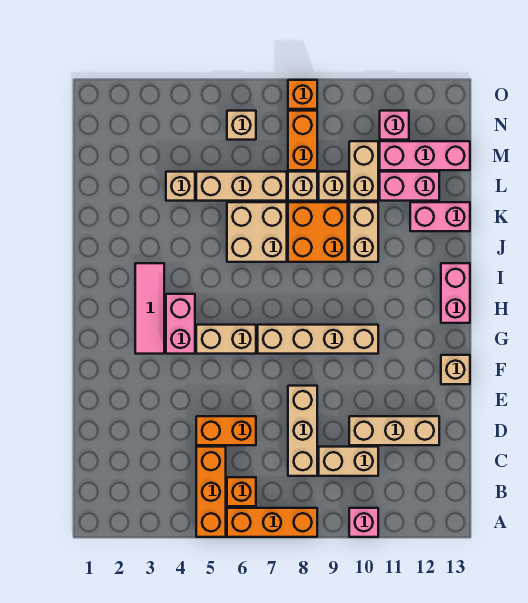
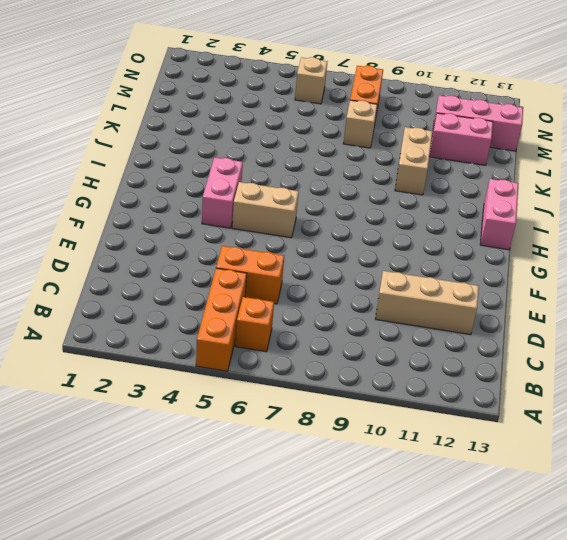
none -> orange brick A6:A8 level 1
none -> pink brick A10 level 1
none -> tan brick C8:E8 level 1

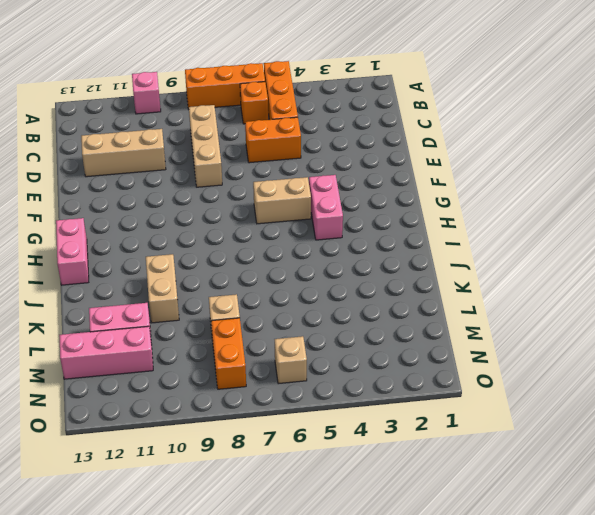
none -> tan brick C9:C10 level 1
none -> tan brick F13 level 1
none -> pink tile G3:I3 level 1

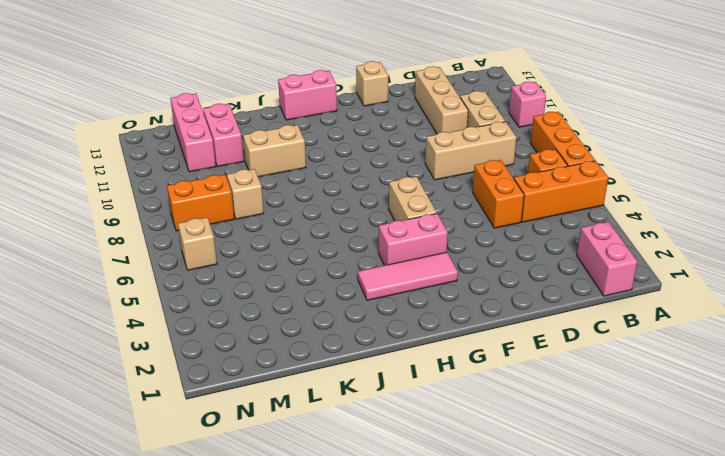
pink brick B1:B2 level 1 -> pink brick K12:K13 level 1
none -> tan brick G7:G10 level 1
none -> tan brick J6:K7 level 1
none -> orange brick J8:K9 level 1

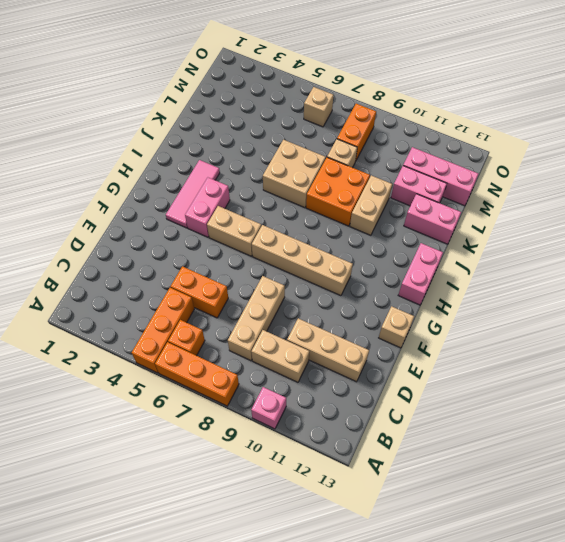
none -> tan brick L4 level 1
none -> tan brick L5:L7 level 1
none -> tan brick L9 level 1

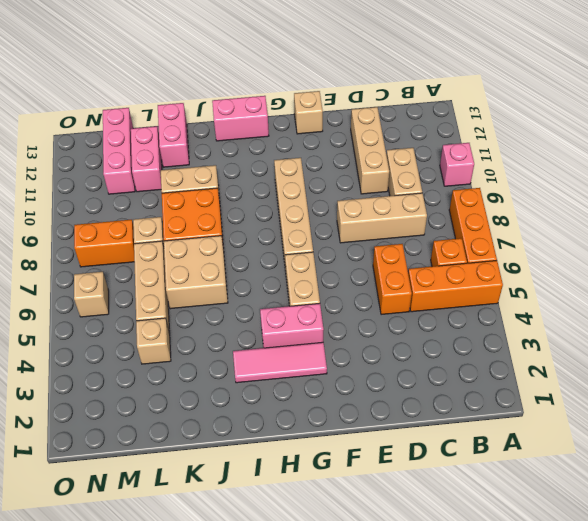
none -> tan brick L9 level 1
none -> tan brick L10:M10 level 1
none -> pink brick N11 level 1

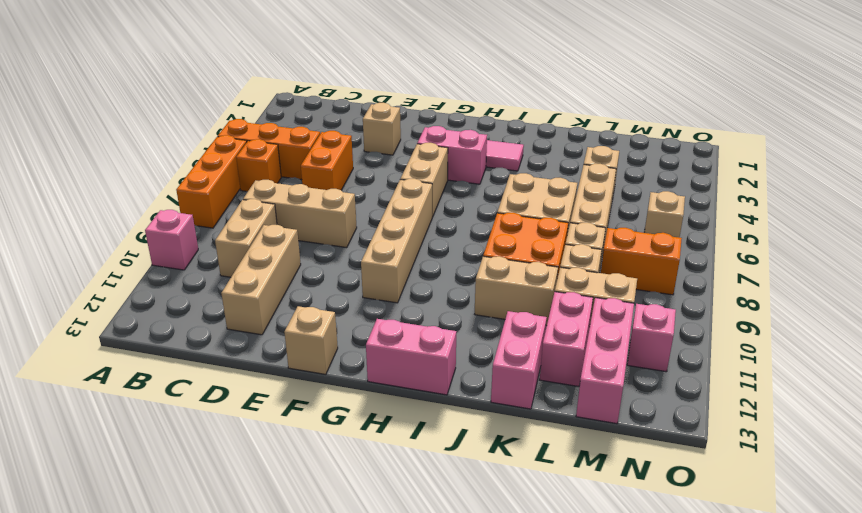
tan brick E3 level 1 -> none
none -> orange brick O8 level 1

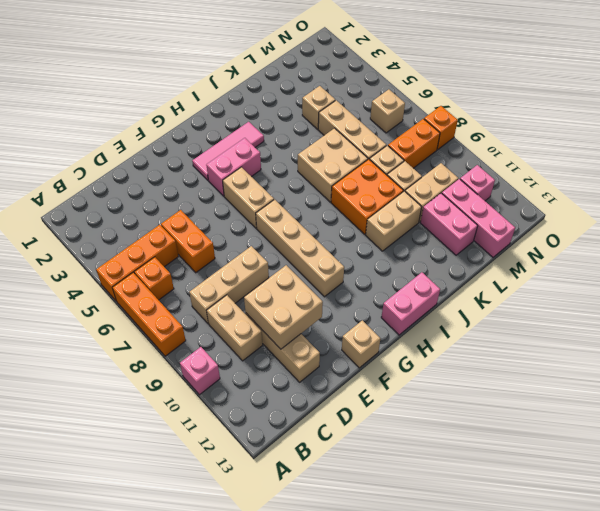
tan brick D10:E11 level 2 -> none
none -> pink brick K12:K13 level 1

